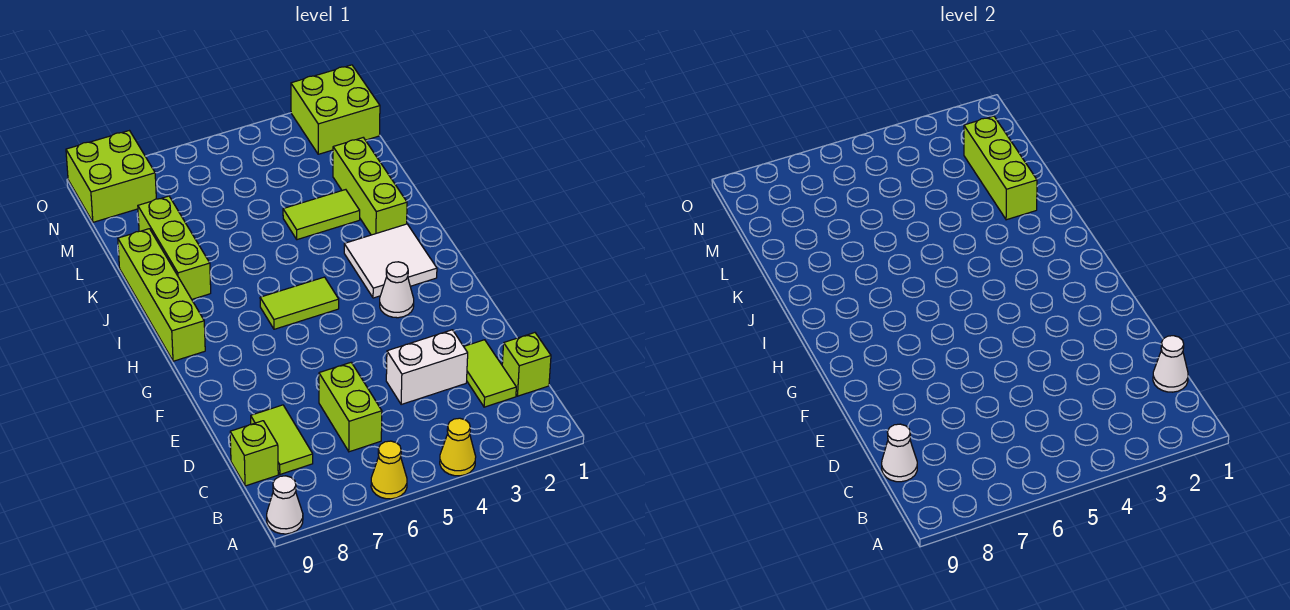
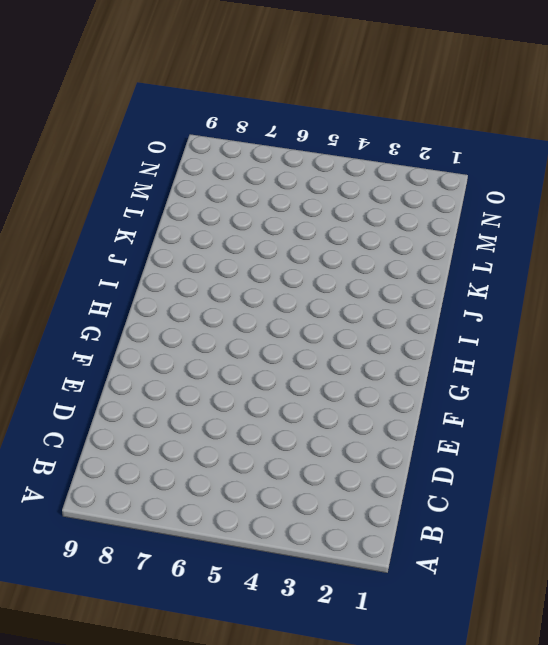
none -> yellow cone A4 level 1
none -> yellow cone A6 level 1
none -> white cone A9 level 1

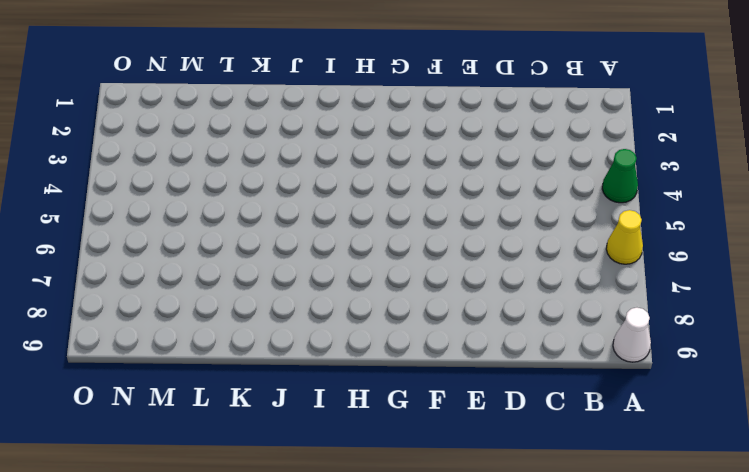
green cone A4 level 1 -> yellow cone A4 level 1
none -> lime brick C1 level 1
none -> lime tile C2:D2 level 1
none -> lime brick C6:D6 level 1

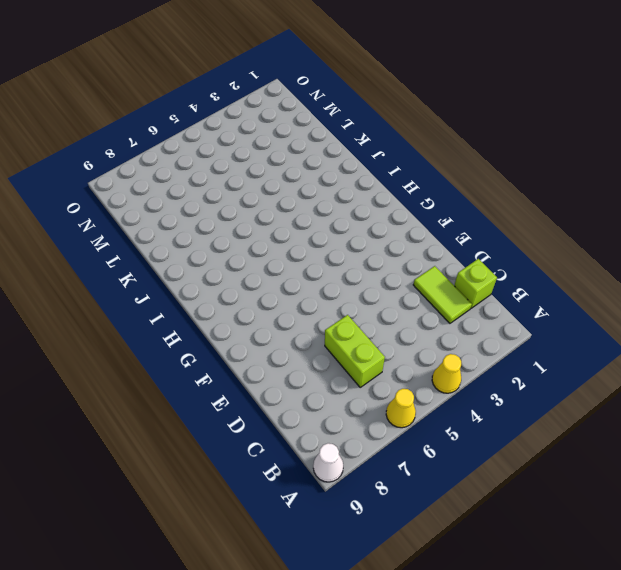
none -> lime tile C8:D8 level 1
none -> lime brick C9 level 1
none -> white brick D3:D4 level 1

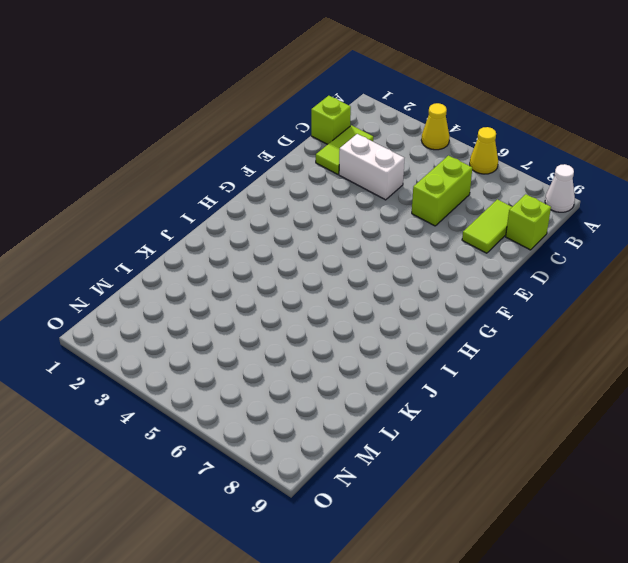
none -> white cone G3 level 1
none -> white tile H2:I3 level 1
none -> lime tile H5:H6 level 1

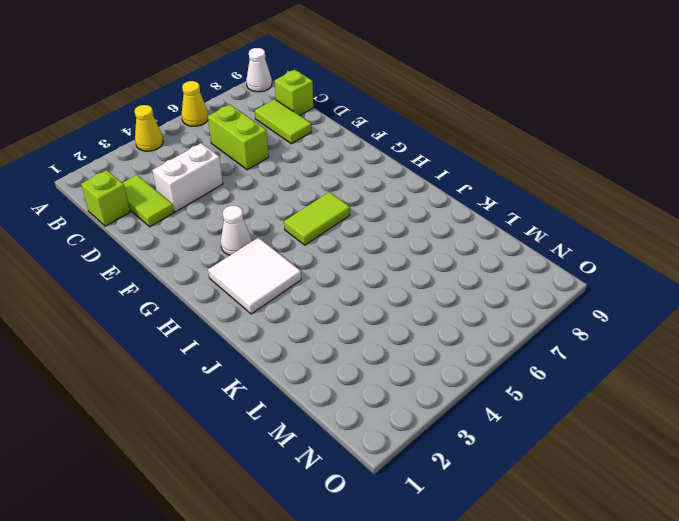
none -> lime brick H9:K9 level 1
none -> lime brick J2:L2 level 1
none -> lime brick J8:L8 level 1

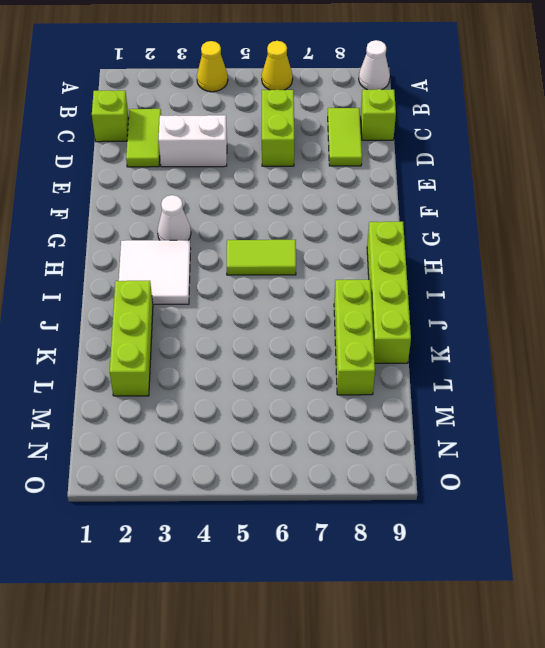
none -> lime tile K3:K4 level 1
none -> lime brick N1:O2 level 1
none -> lime brick N8:O9 level 1

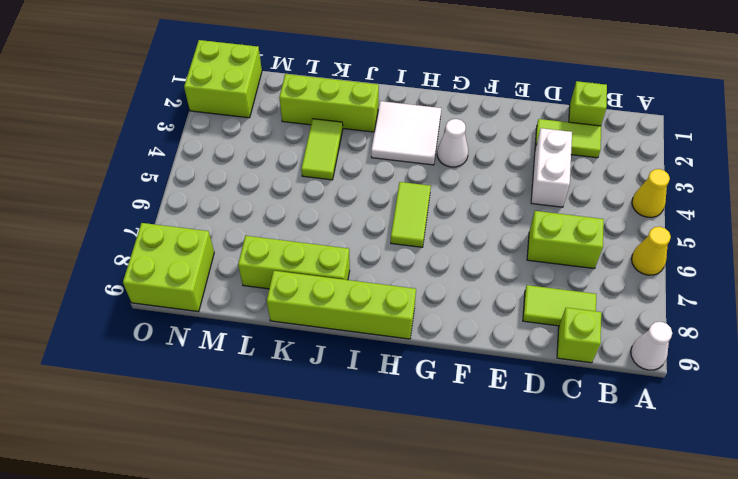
none -> white cone C1 level 2
none -> white cone C9 level 2
none -> lime brick K2:M2 level 2

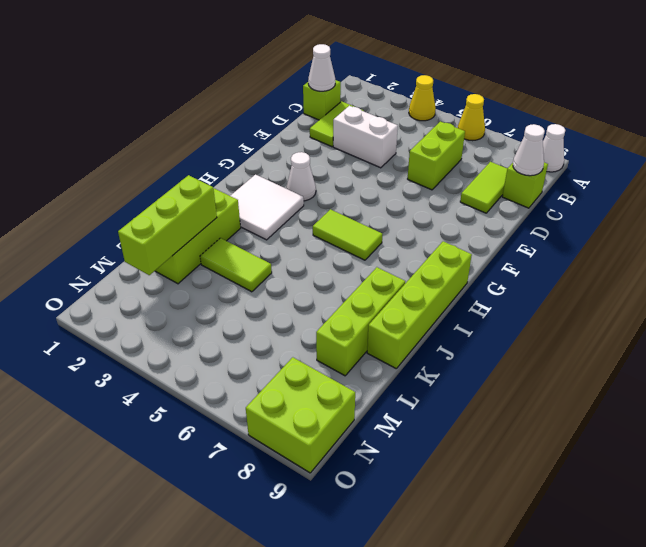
none -> lime brick N1:O2 level 1

